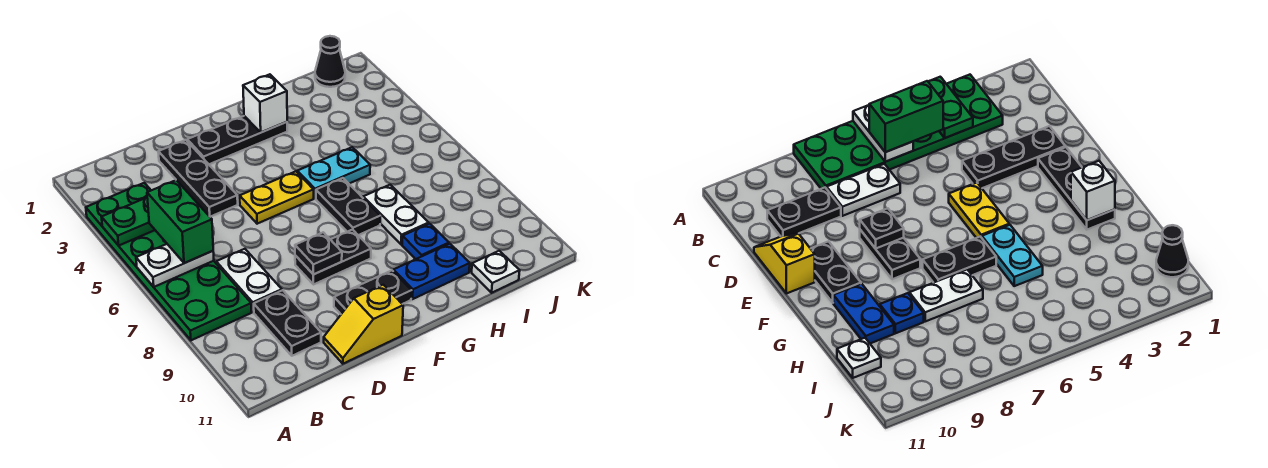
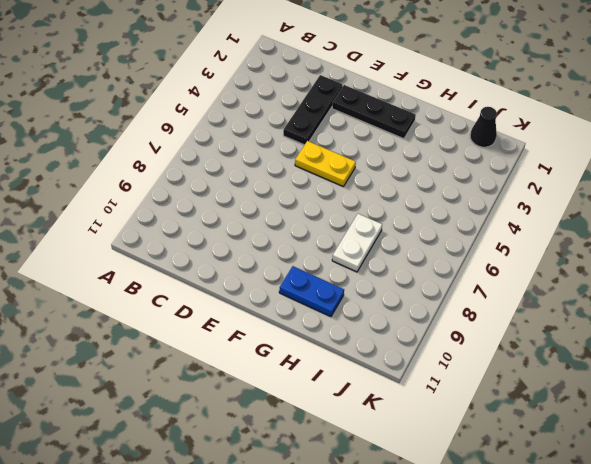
none -> green plate A3:B8 level 1
none -> white plate C7:C8 level 1
none -> black plate C9:C10 level 1

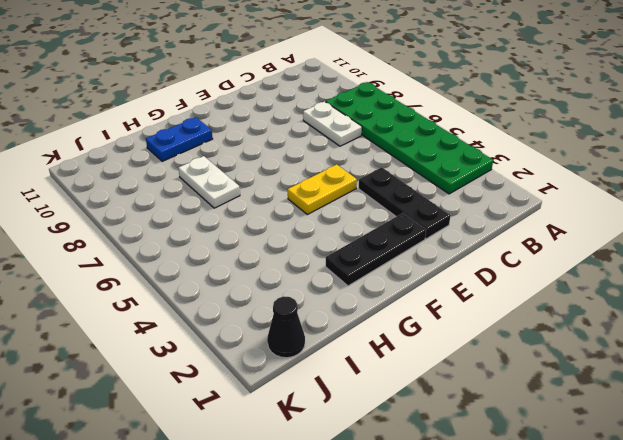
none -> black plate C9:C10 level 1
none -> yellow slope D11:E11 level 1 top E
none -> black plate E8:F8 level 1

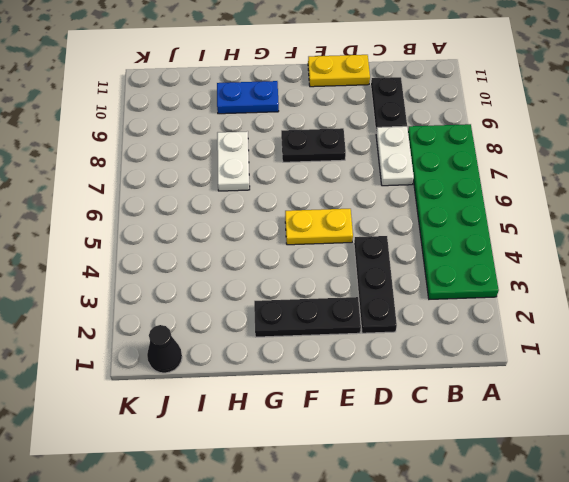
yellow plate D11:E11 level 1 -> yellow slope D11:E11 level 1 top E
none -> black plate E10:F10 level 1
none -> cyan plate G5:H5 level 1
none -> black plate G6:G7 level 1

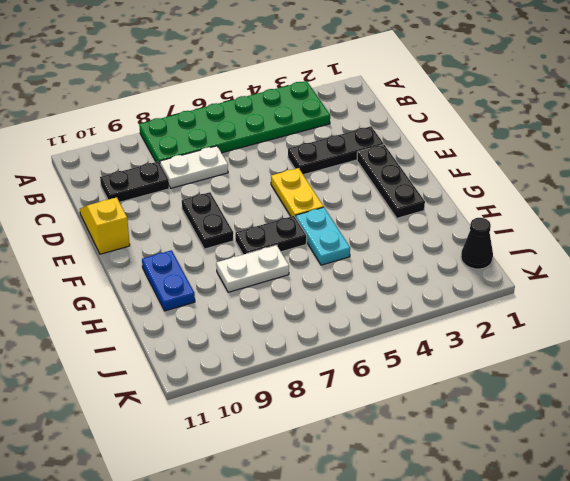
none -> black plate E10:F10 level 1
none -> blue plate H9 level 1
none -> white plate I11 level 1

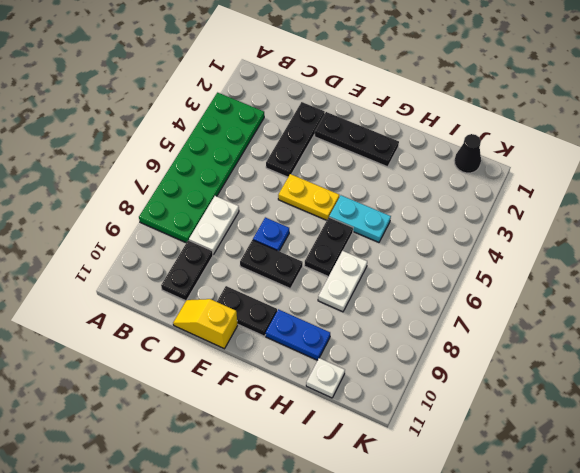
blue plate E7 level 1 -> blue plate H9 level 1
none -> green plate A4:B4 level 2
none -> white plate A6:B6 level 2
none -> black plate E8 level 2

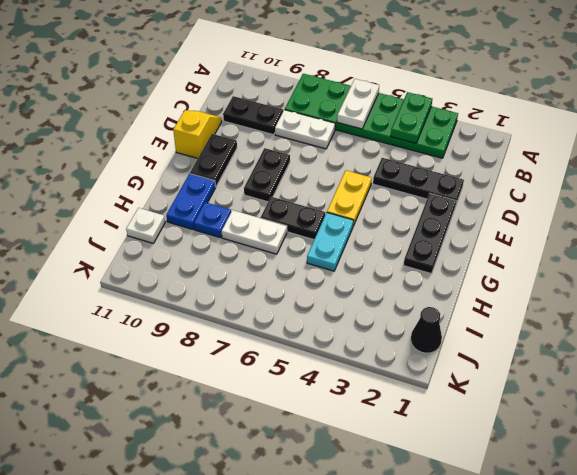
none -> black plate E8 level 2
none -> white brick G2 level 2
none -> green brick B5:B6 level 3

